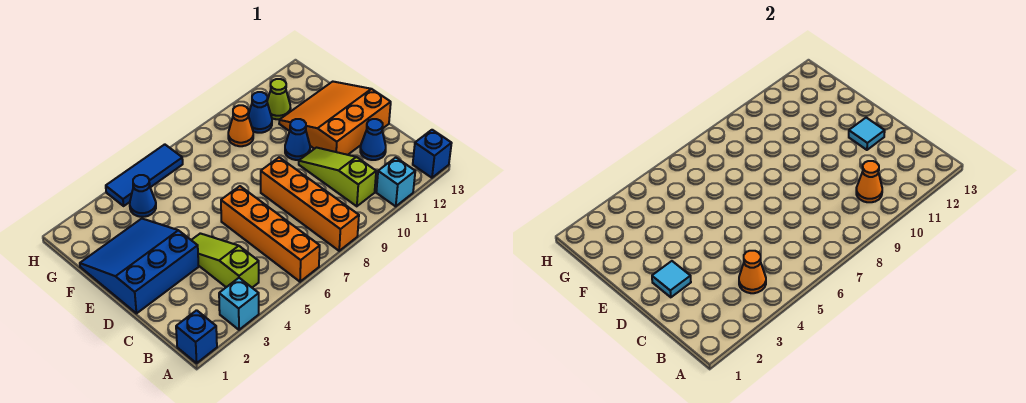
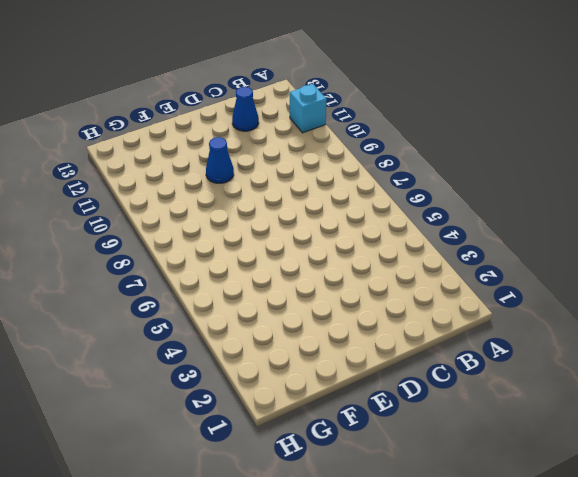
none -> blue brick A1 level 1
none -> cyan brick A3 level 1
none -> orange brick A6:D6 level 1

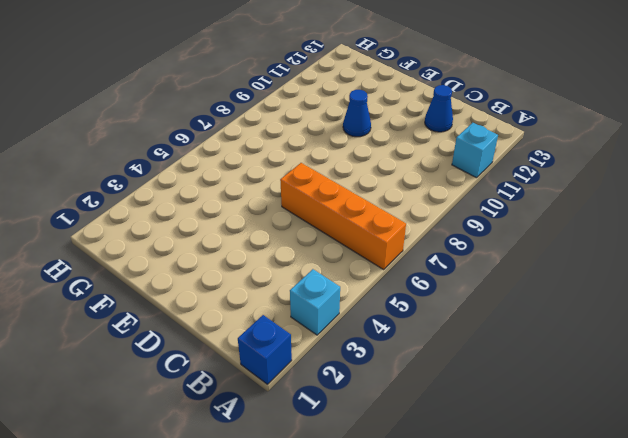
none -> orange brick A8:D8 level 1
none -> blue brick A13 level 1
none -> lime slope B4:D4 level 1 top B

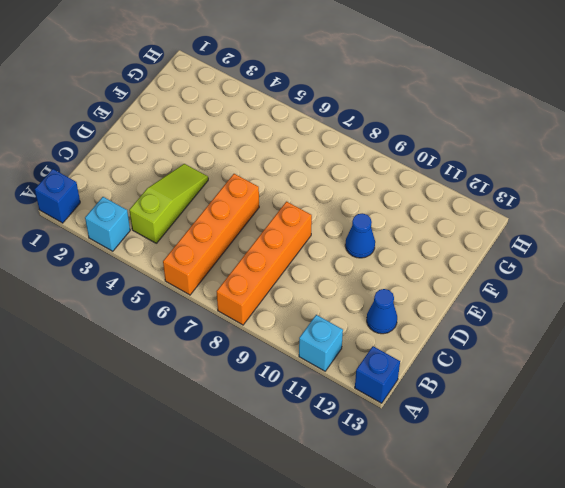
none -> lime slope B10:D10 level 1 top B
none -> blue slope D1:F3 level 1 top D
none -> orange slope D11:F13 level 1 top D

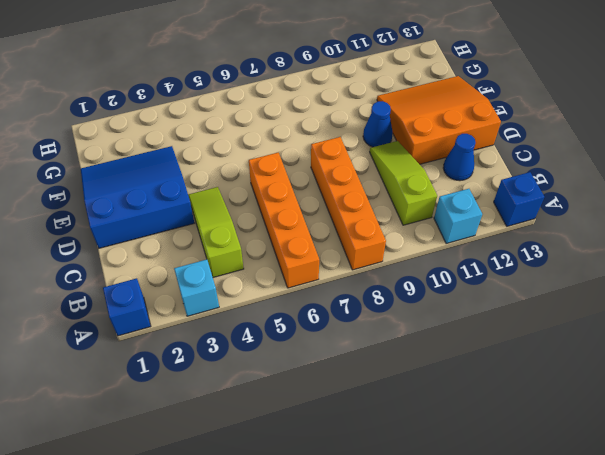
none -> blue cone G4 level 1
none -> orange cone G9 level 1
none -> blue cone G10 level 1

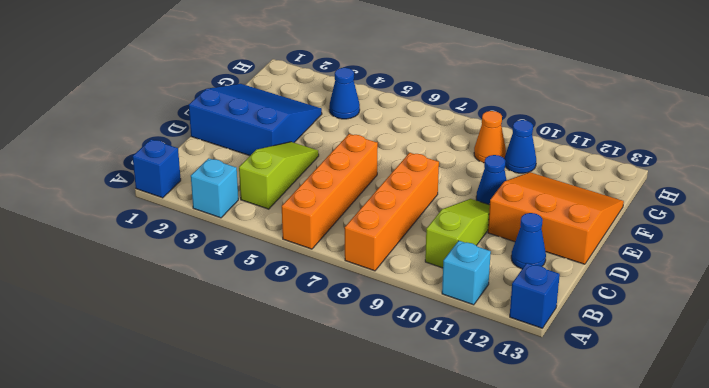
none -> lime cone G11 level 1
none -> blue tile H4:H6 level 1
none -> orange cone B4 level 2

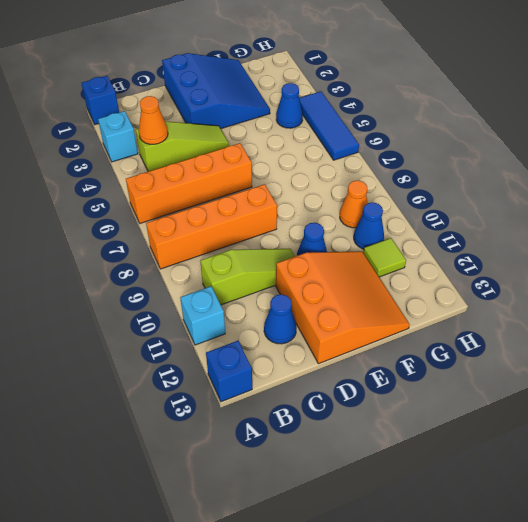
lime tile G11 level 1 -> lime cone G11 level 1
none -> orange cone B10 level 2
none -> cyan tile D2 level 2
none -> cyan tile D12 level 2

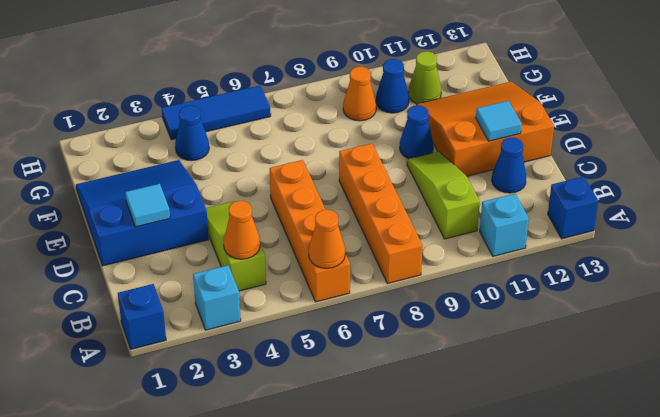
orange cone A6 level 2 -> orange cone B10 level 2

